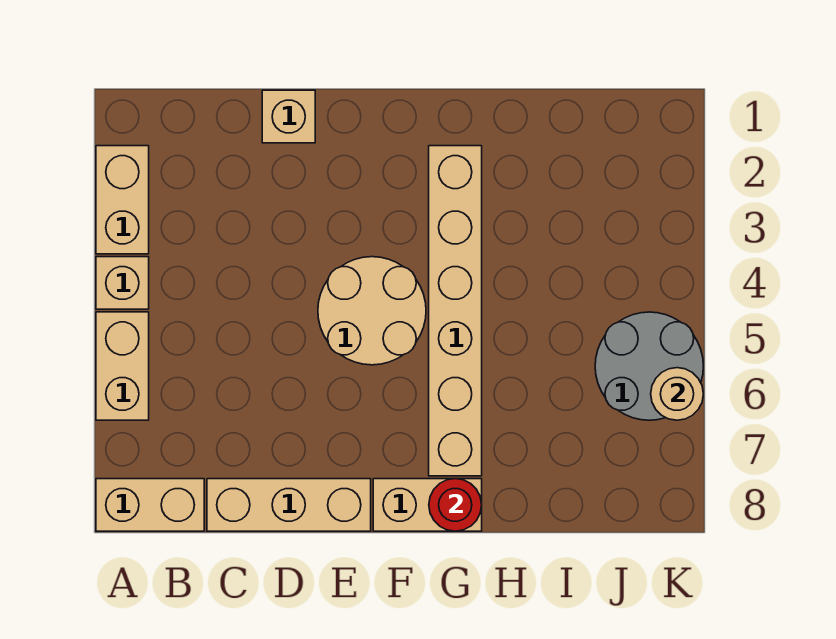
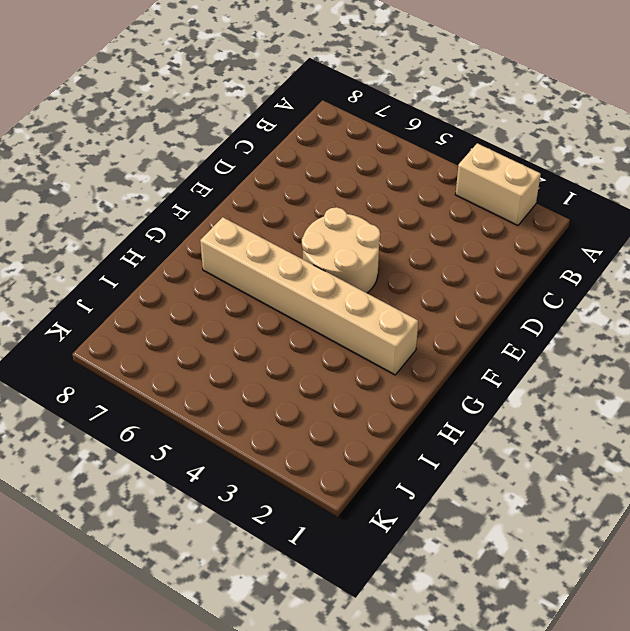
none -> tan brick A4 level 1
none -> tan brick A5:A6 level 1
none -> tan brick A8:B8 level 1

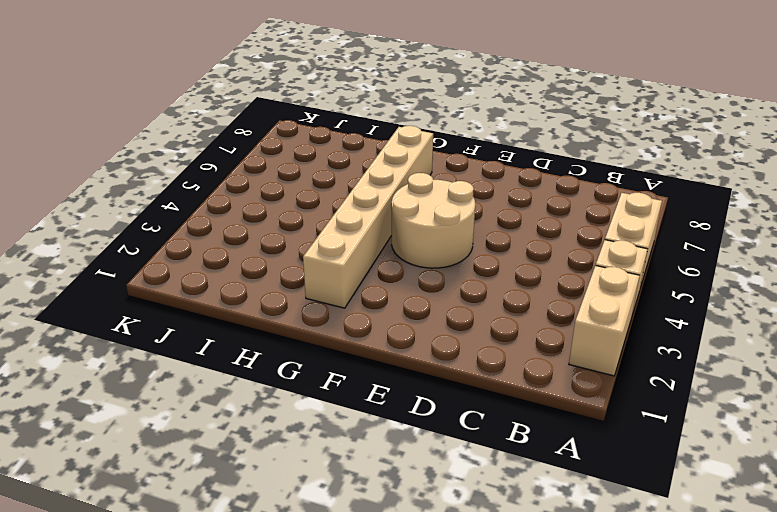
none -> tan brick A8:B8 level 1
none -> tan brick C8:E8 level 1
none -> tan brick D1 level 1

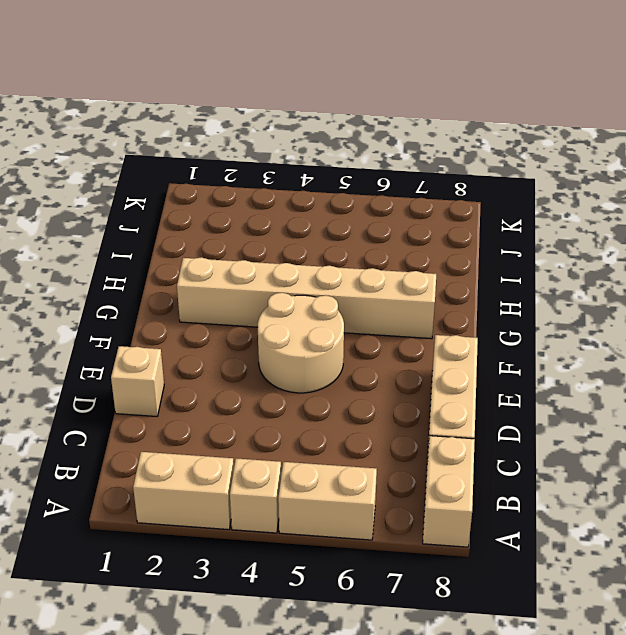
none -> tan brick F8:G8 level 1
none -> grey round brick J5:K6 level 1
none -> red round brick G8 level 2

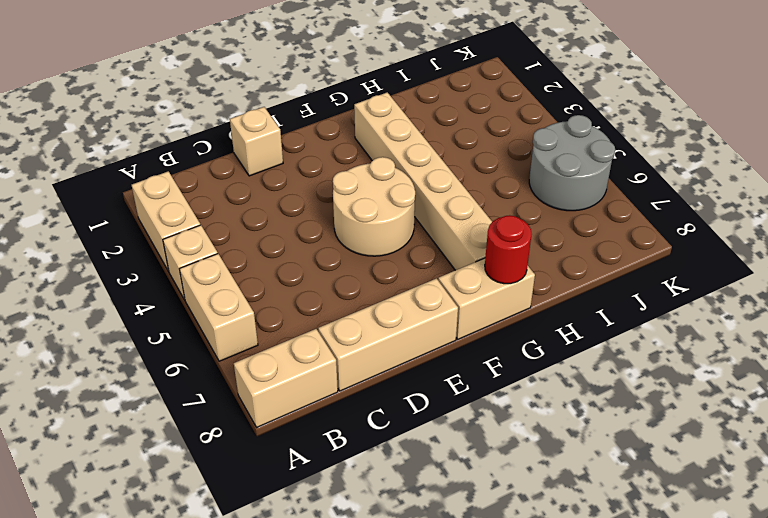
none -> tan round brick K6 level 2

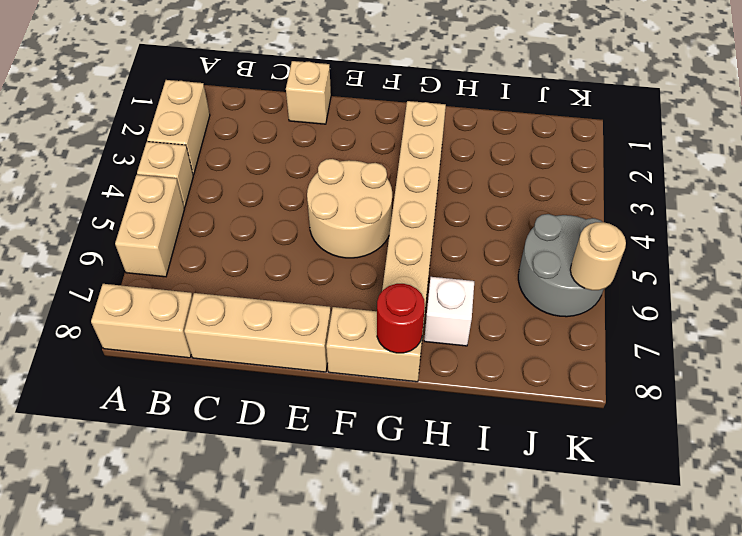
white brick H7 level 1 -> none

